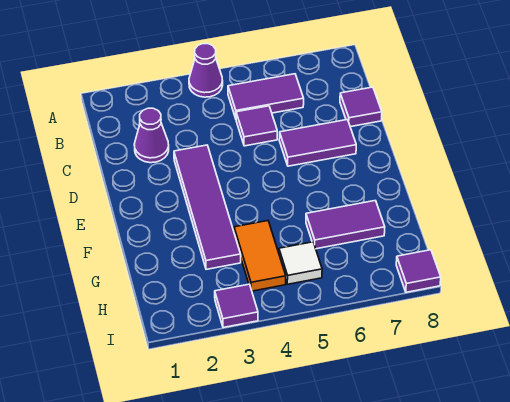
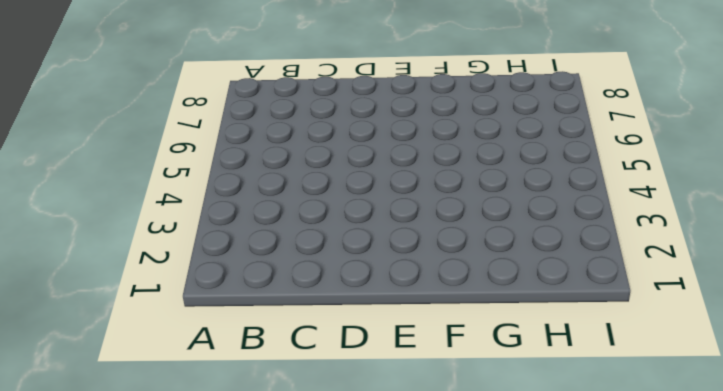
none -> purple cone A4 level 1
none -> purple tile B5:B6 level 1
none -> purple cone C2 level 1

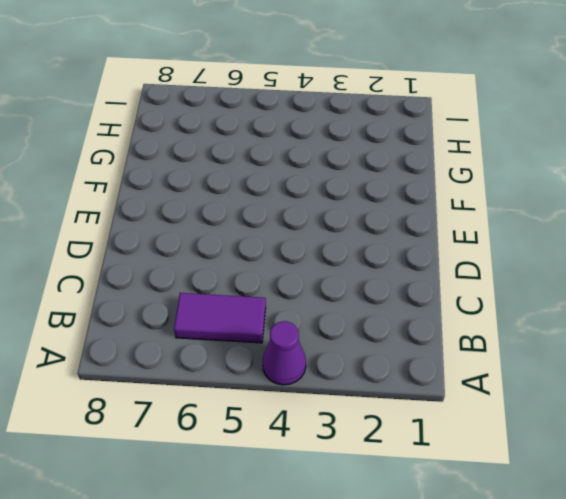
none -> purple cone C2 level 1
none -> purple tile C5 level 1
none -> purple tile C8 level 1

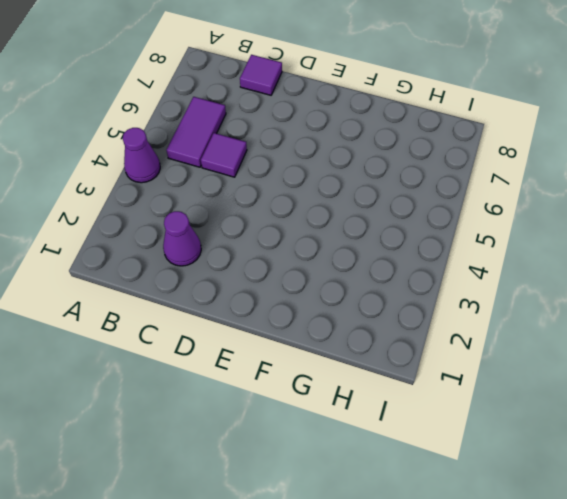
none -> purple tile D3:G3 level 1
none -> purple tile D6:D7 level 1
none -> orange tile G4:H4 level 1

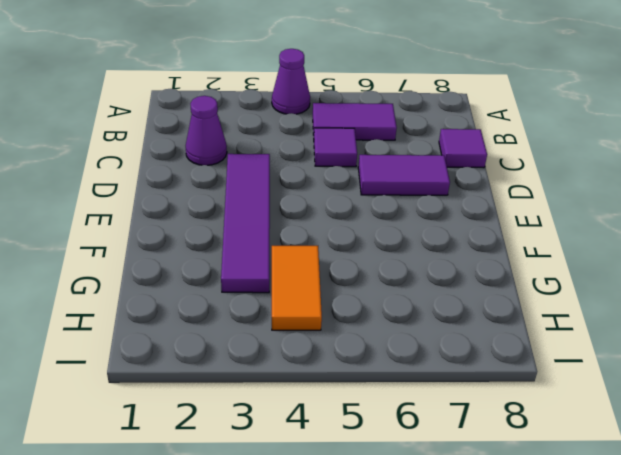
none -> purple tile G6:G7 level 1
none -> white tile H5 level 1
none -> purple tile I3 level 1

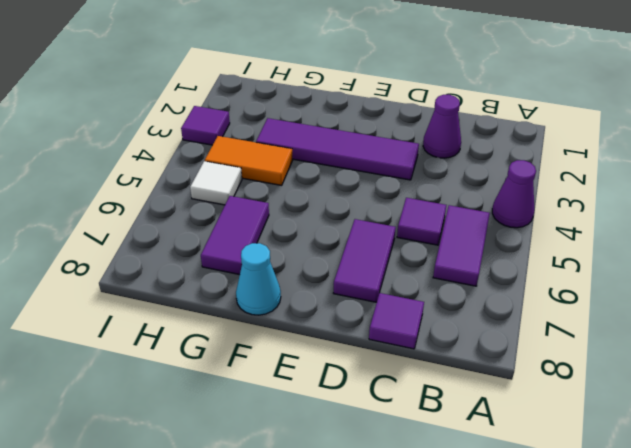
cyan cone F8 level 1 -> none
none -> purple tile I8 level 1

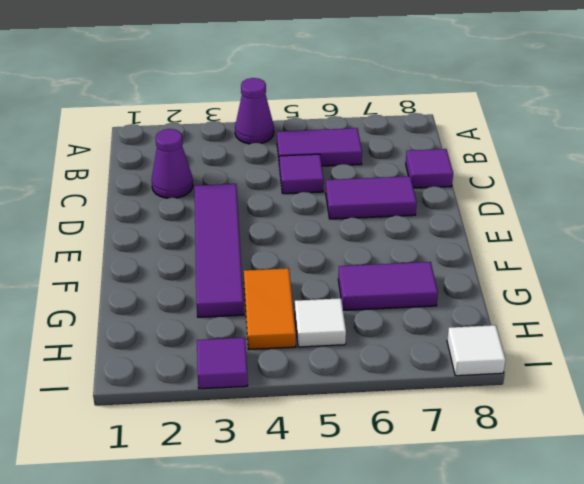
white tile I8 level 1 -> purple tile I8 level 1

